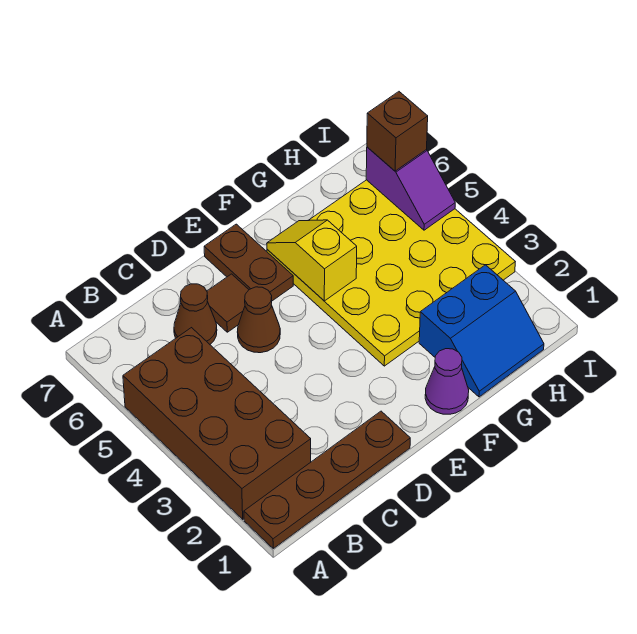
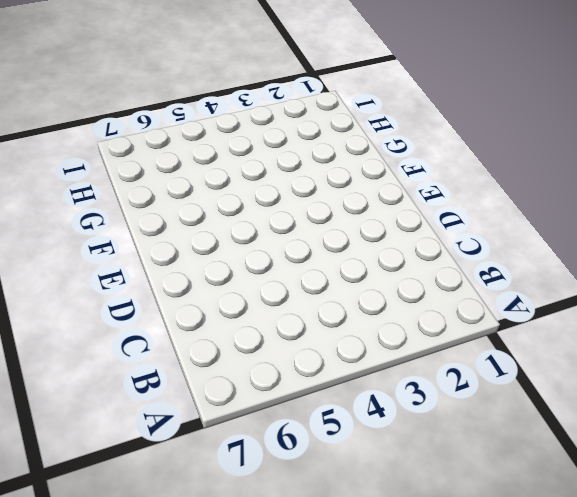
none -> brown plate A1:D1 level 1
none -> brown brick A2:B5 level 1
none -> brown cone C6 level 1

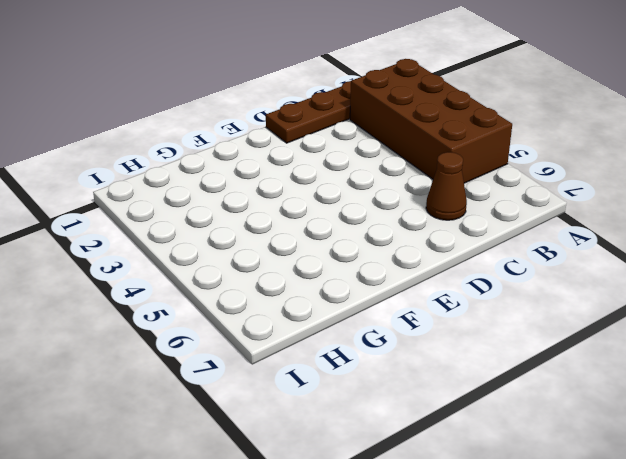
none -> brown cone D5 level 1
none -> brown tile D6 level 1
none -> brown plate E6:E7 level 1

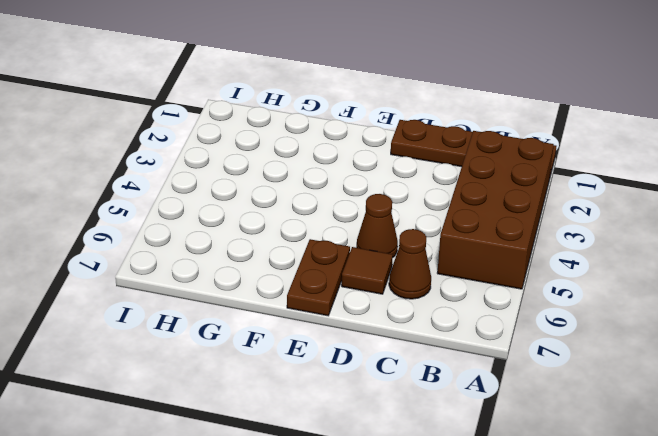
none -> purple cone F1 level 1
none -> yellow plate F3:I6 level 1
none -> blue slope G1:H2 level 1 top 2

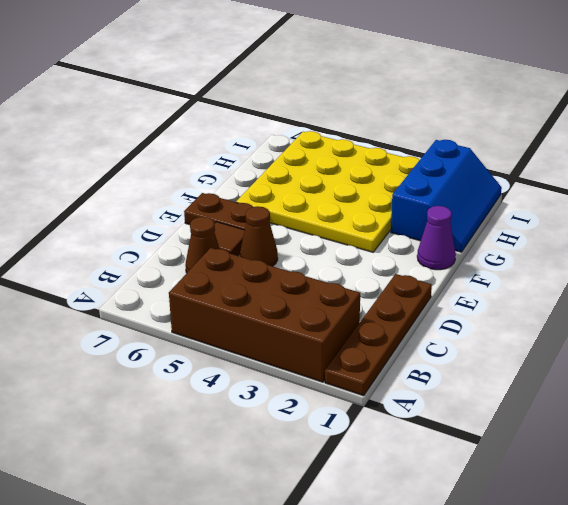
blue slope G1:I2 level 1 top 2 -> blue slope G1:H2 level 1 top 2
none -> yellow slope F5:F6 level 2 top 5
none -> purple slope I5:I6 level 2 top 6
none -> brown brick I6 level 3

